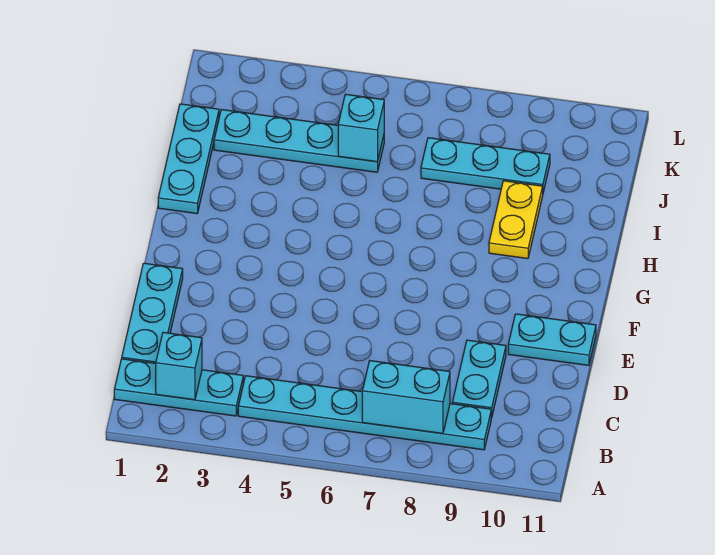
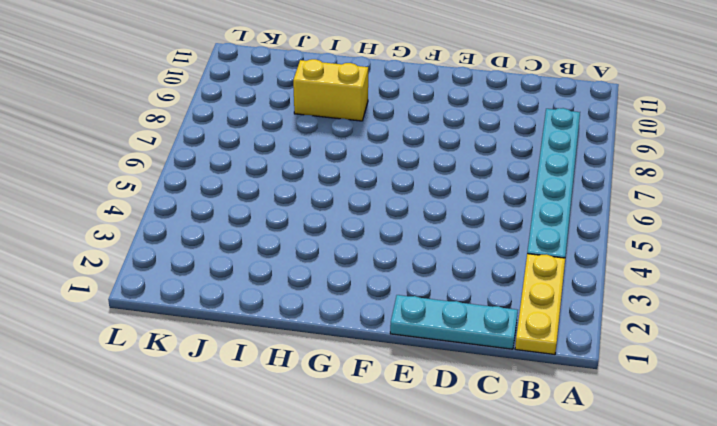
yellow plate B1:B3 level 1 -> cyan plate B1:B3 level 1
yellow brick H9:I9 level 1 -> yellow plate H9:I9 level 1
none -> cyan plate C9:D9 level 1
none -> cyan plate E10:E11 level 1
none -> cyan plate H1:J1 level 1

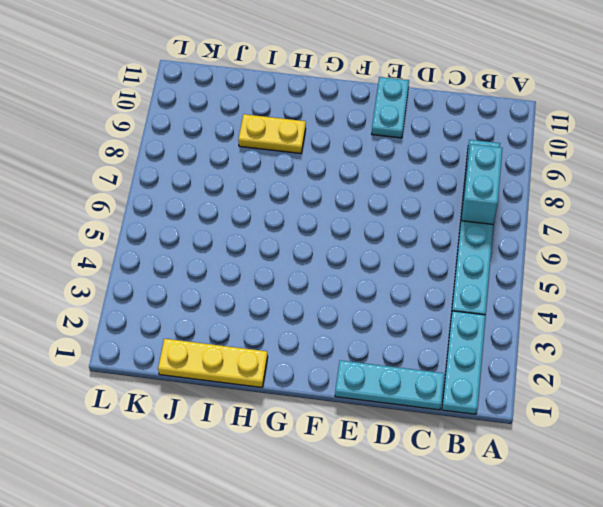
yellow plate H1:J1 level 1 -> cyan plate H1:J1 level 1
none -> cyan plate C9:D9 level 1
none -> cyan plate J2:J5 level 1
none -> cyan plate J7:J9 level 1

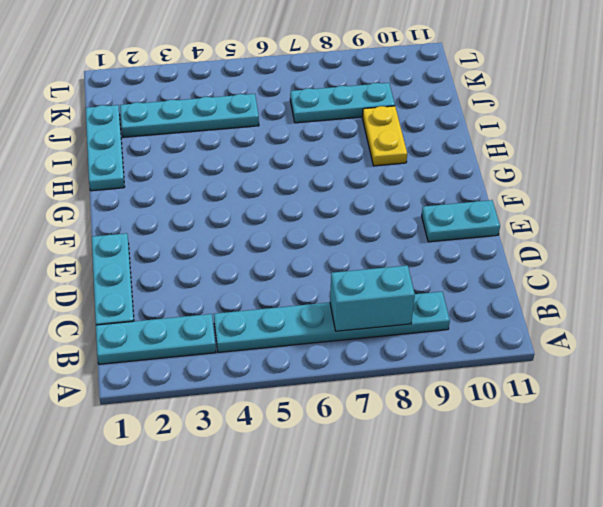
none -> cyan plate C9:D9 level 1
none -> cyan brick B2 level 2
none -> cyan brick J5 level 2

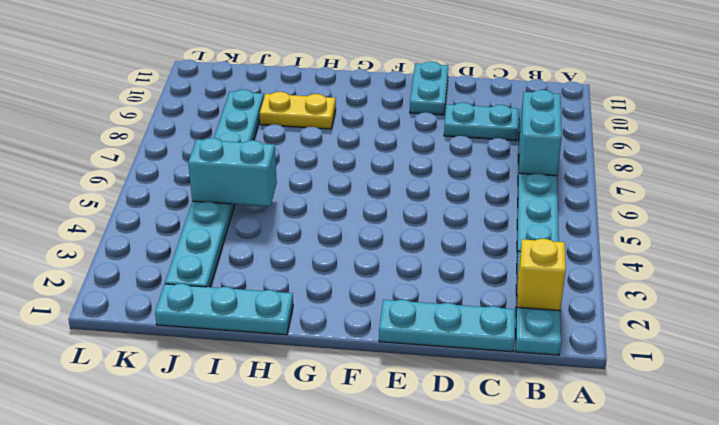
yellow brick B2 level 2 -> cyan brick B2 level 2
cyan brick I5:J5 level 2 -> cyan brick J5 level 2

